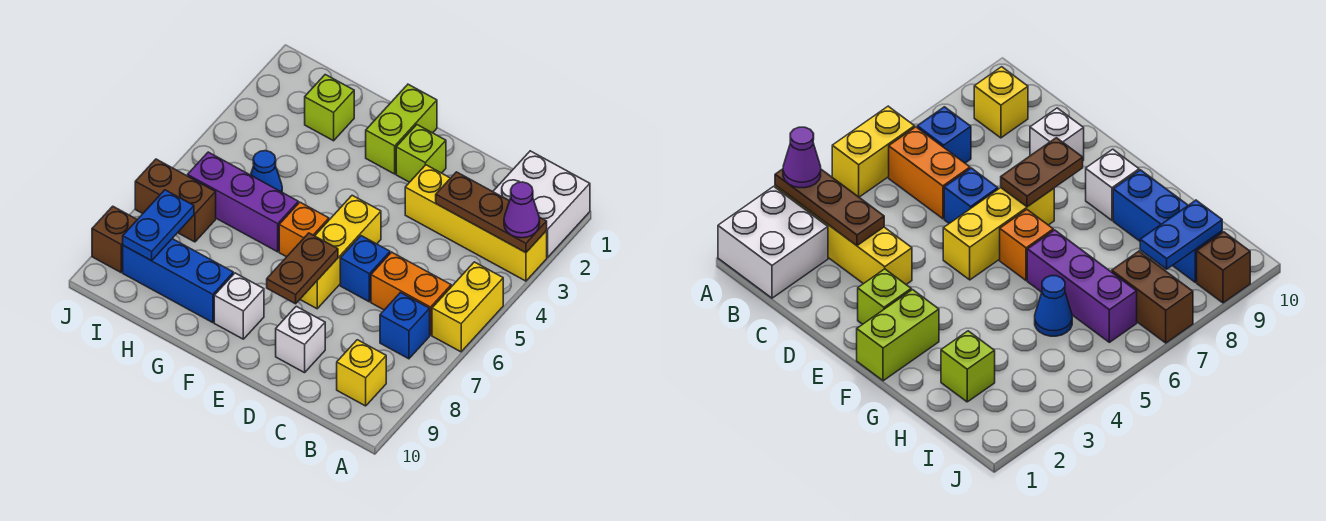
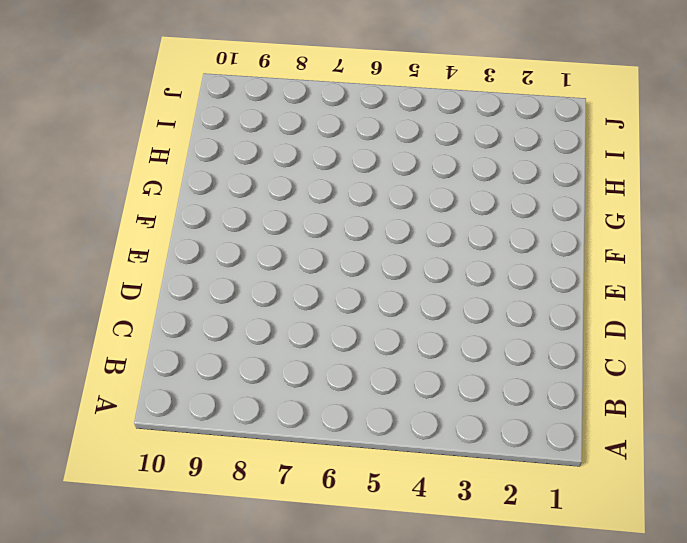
none -> white brick A1:B2 level 1
none -> yellow brick A3:D3 level 1
none -> yellow brick A5:A6 level 1

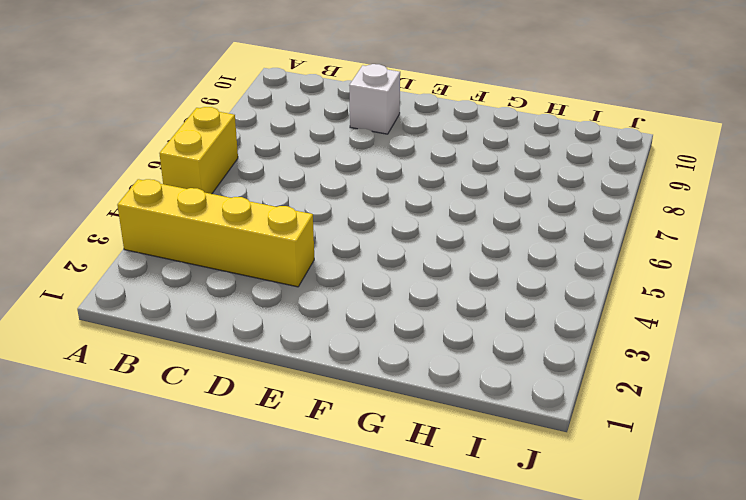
none -> white brick A1:B2 level 1
none -> orange brick B6:C6 level 1
none -> blue brick B7 level 1

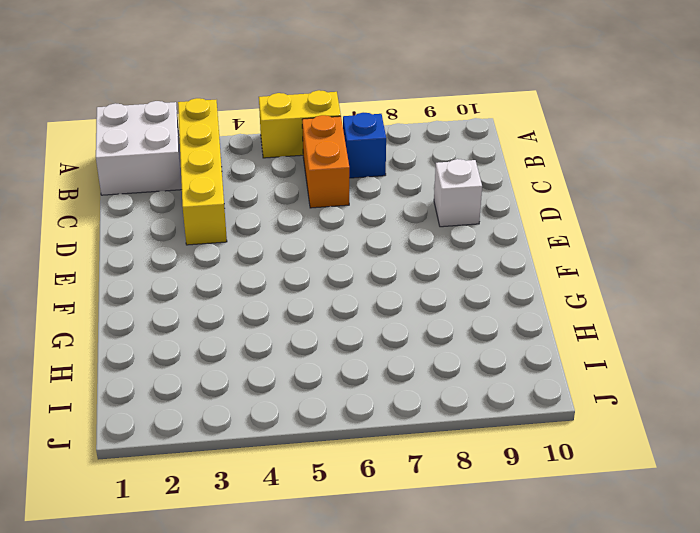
none -> yellow brick B9 level 1
none -> blue brick D6 level 1
none -> lime brick E2 level 1

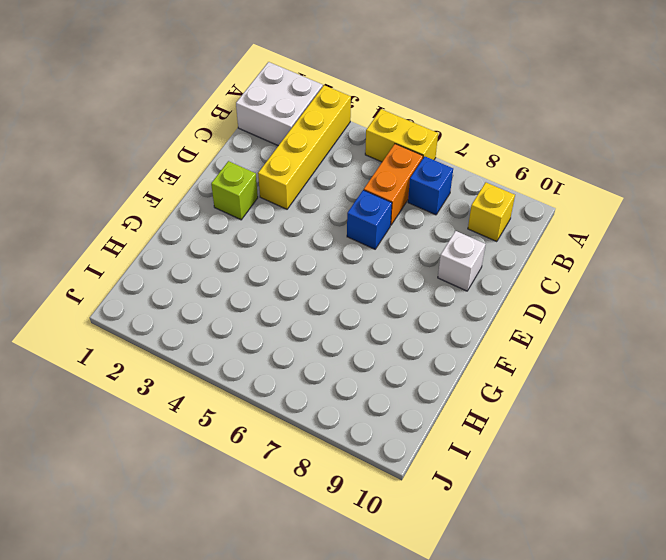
none -> yellow brick E5:E7 level 1
none -> lime brick F1:F2 level 1
none -> orange brick F6 level 1

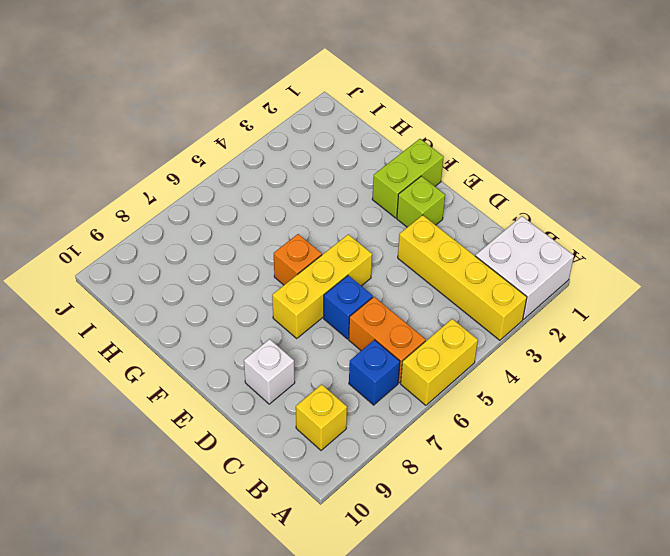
none -> white brick F9 level 1
none -> purple brick G6:I6 level 1
none -> blue brick G9:I9 level 1

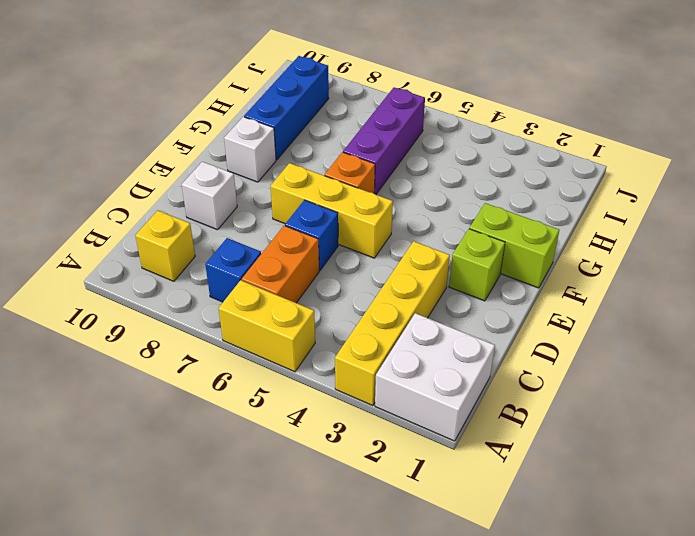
none -> lime brick H2 level 1
none -> blue cone H5 level 1
none -> brown brick I7:J7 level 1

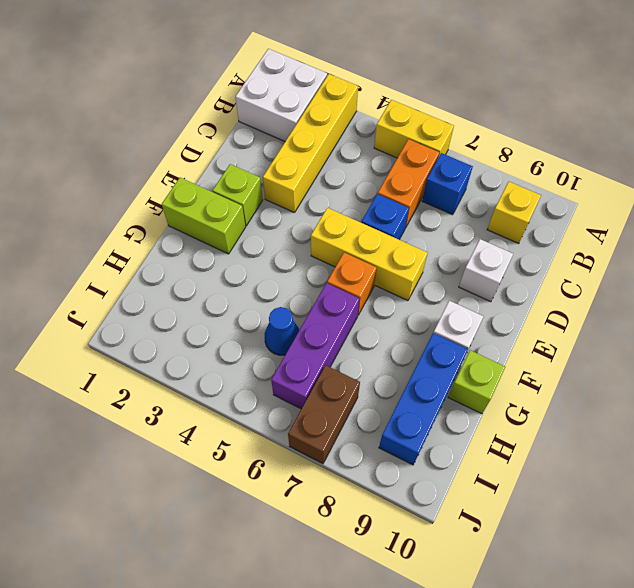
lime brick G10 level 1 -> lime brick H2 level 1
none -> brown brick J9 level 1
none -> brown plate A3:C3 level 2
none -> brown plate E7:E8 level 2

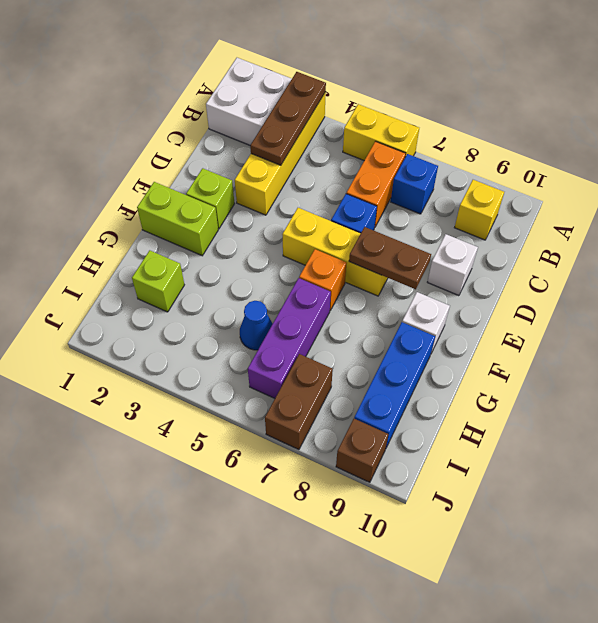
none -> blue plate I8:I9 level 2
none -> purple cone A3 level 3

